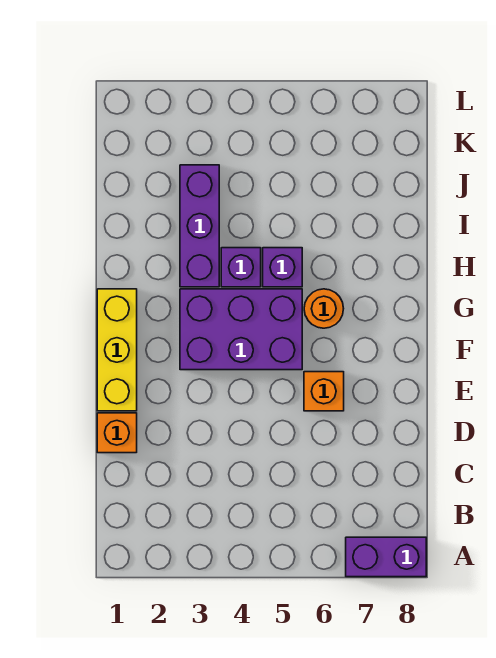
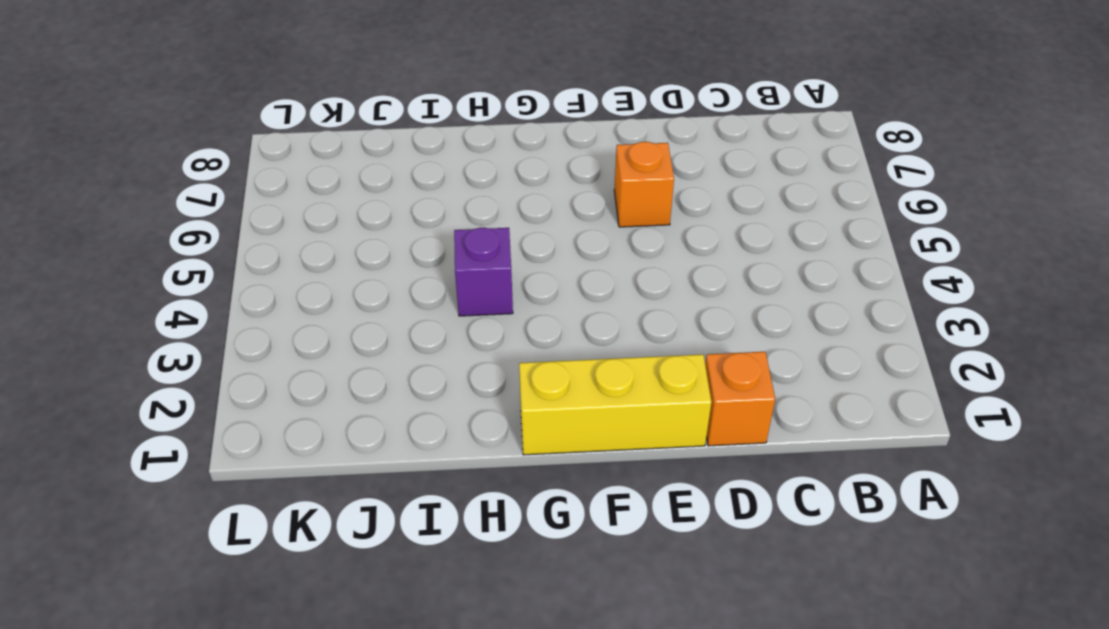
none -> purple brick A7:A8 level 1
none -> purple brick F3:G5 level 1

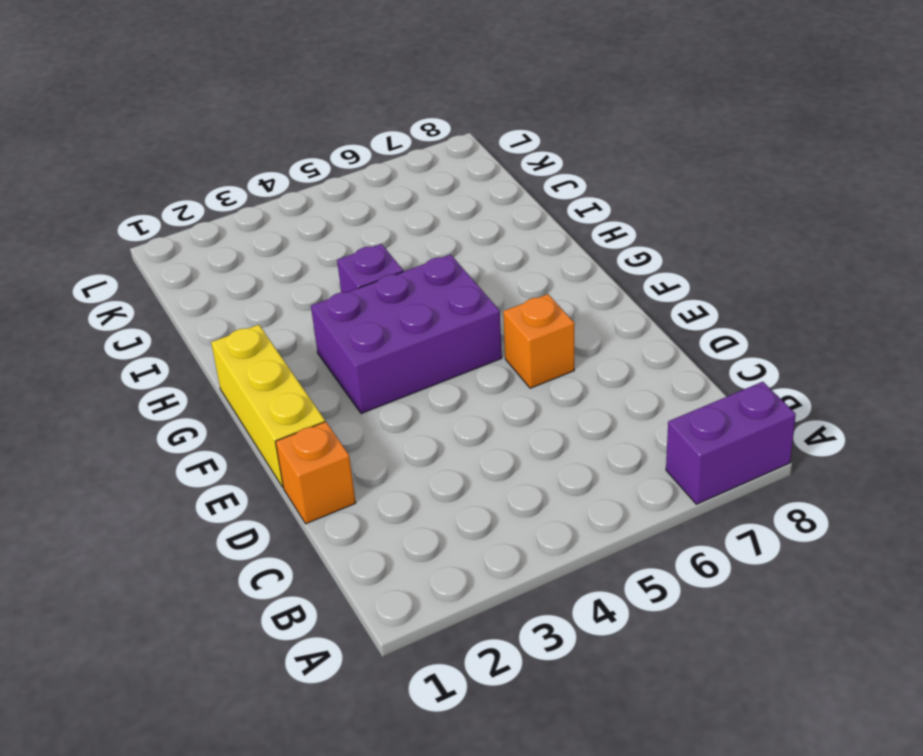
none -> orange round brick G6 level 1
none -> purple brick H3:J3 level 1

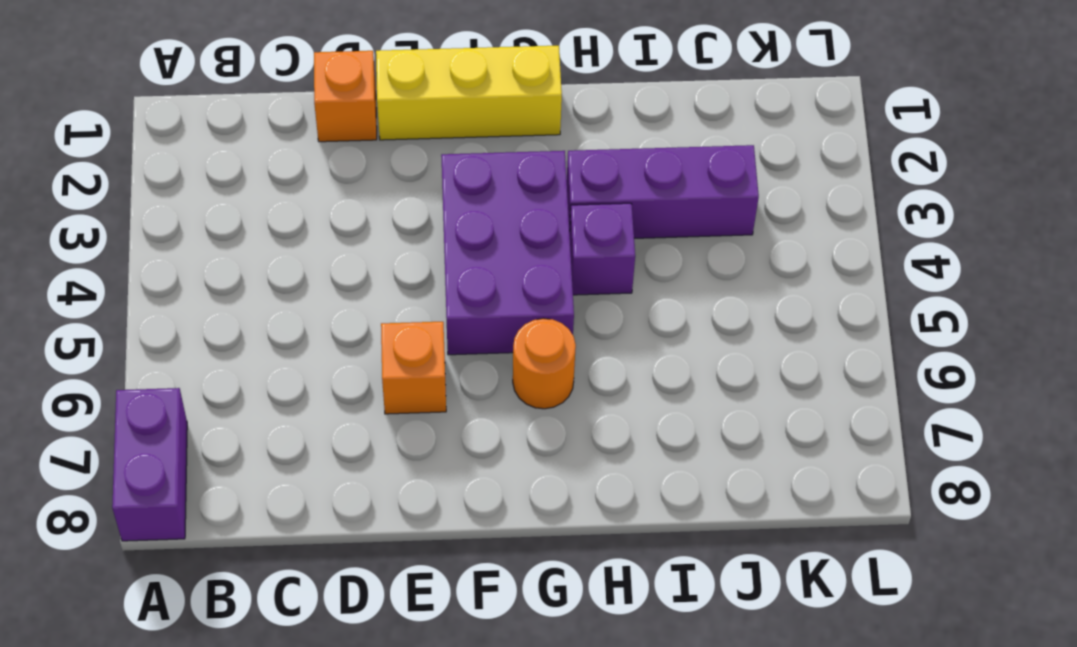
none -> purple brick H5 level 1

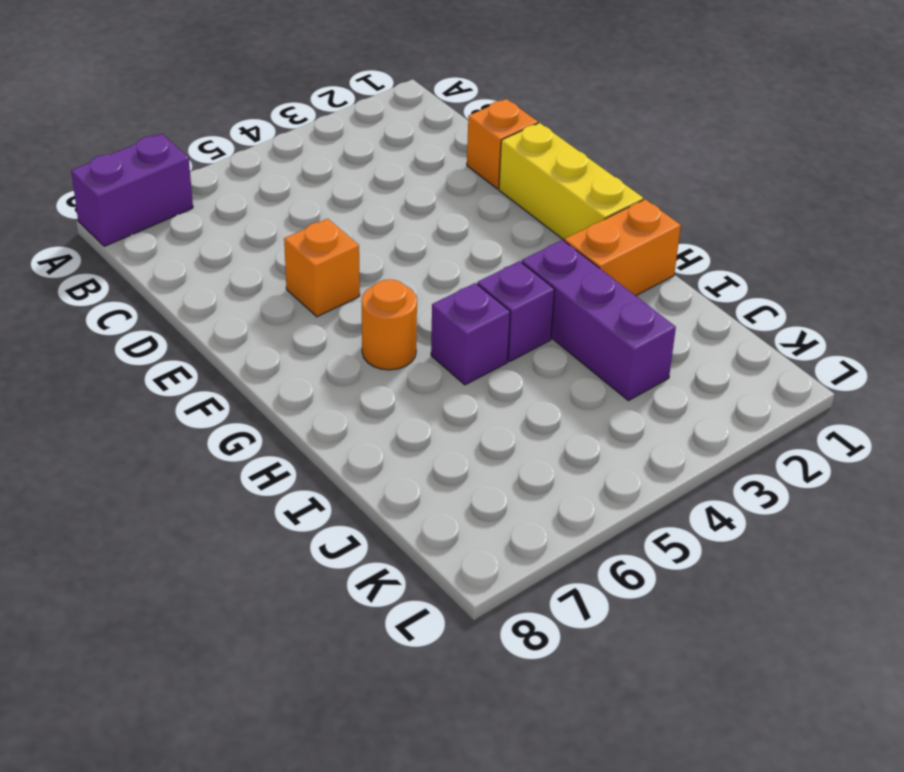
orange brick H1:H2 level 1 -> none
none -> purple brick F3:G5 level 1

